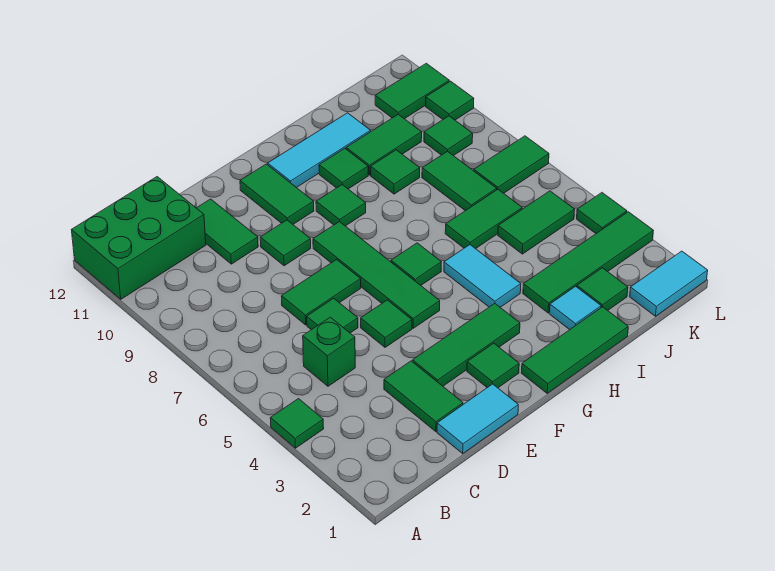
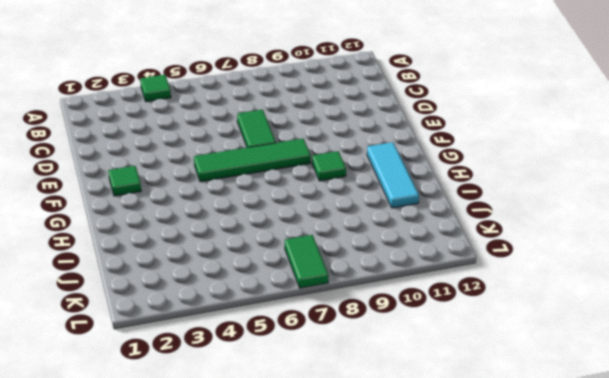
none -> green brick A11:C12 level 1
none -> green brick C5 level 1
none -> cyan tile D1:E1 level 1
none -> green tile D2:D3 level 1

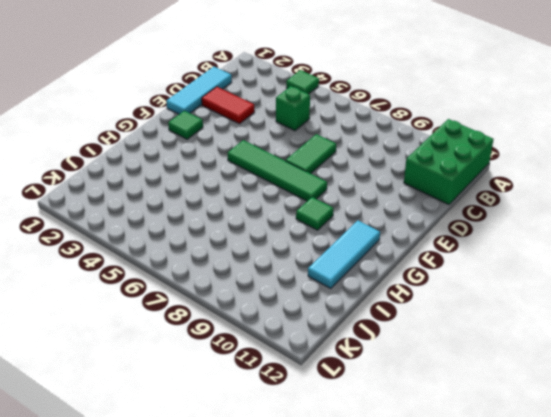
cyan tile C1:E1 level 1 -> cyan tile D1:E1 level 1
red tile D2:D3 level 1 -> green tile D2:D3 level 1
none -> green tile D6 level 1
none -> green tile D10:D11 level 1
none -> green tile E3:G3 level 1
none -> green tile E5 level 1

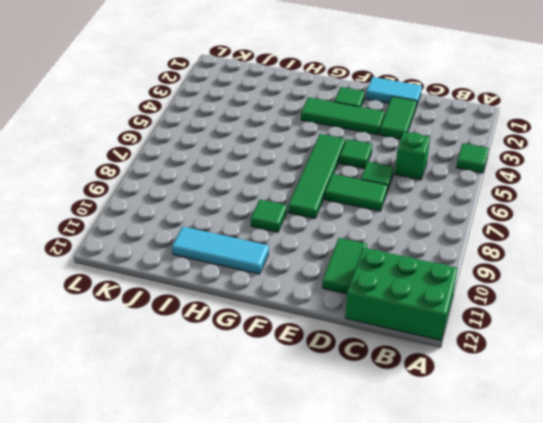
none -> green tile E9 level 1
none -> green tile F10:F11 level 1
none -> green tile G1:I1 level 1
none -> green tile G6 level 1

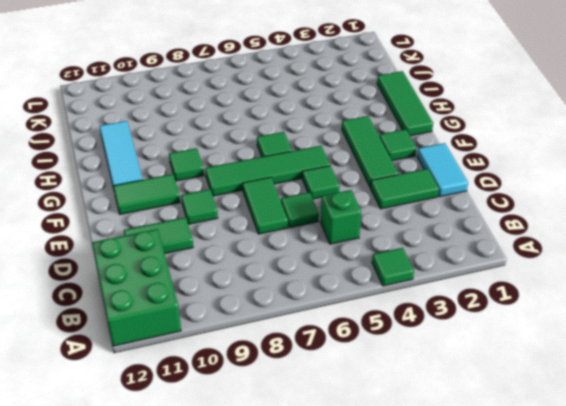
none -> cyan tile H4:H5 level 1
none -> green tile H10 level 1
none -> cyan tile I2 level 1
none -> green tile I3:L3 level 1

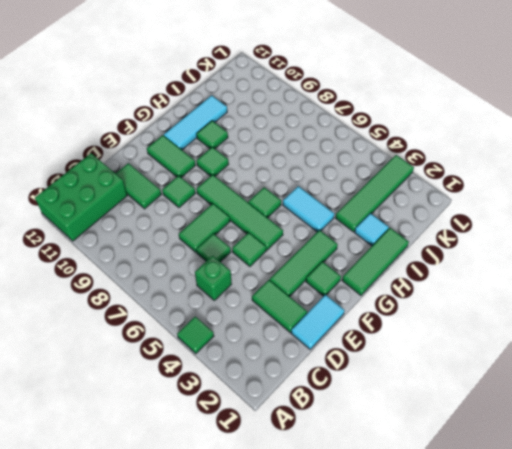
none -> green tile I6:J6 level 1
none -> green tile I9 level 1
none -> green tile I10:J10 level 1
none -> green tile J2 level 1

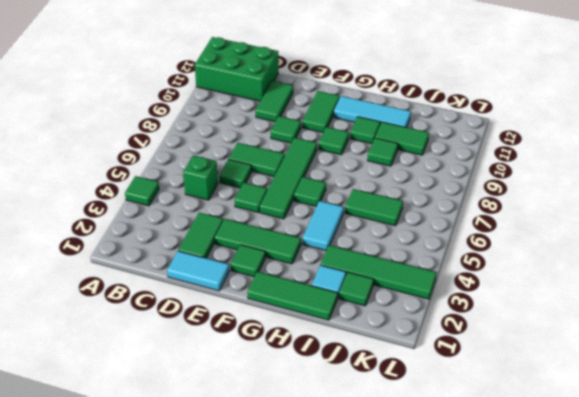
none -> green tile J5:K5 level 1
none -> green tile J7:J8 level 1
none -> cyan tile K1:L1 level 1
none -> green tile K7:L7 level 1

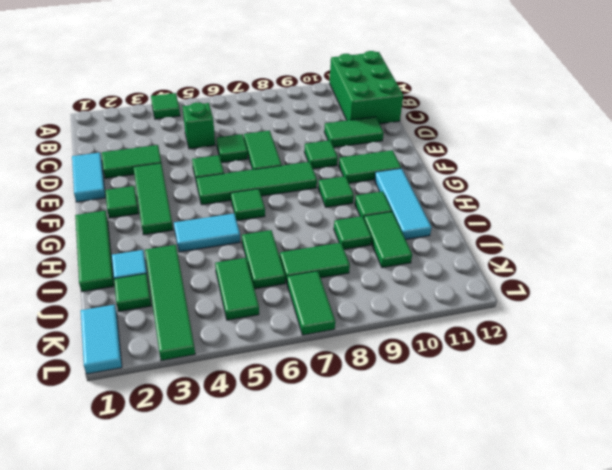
none -> green tile K9 level 1
none -> green tile K11:L11 level 1
none -> green tile L4 level 1
none -> green tile L10 level 1

